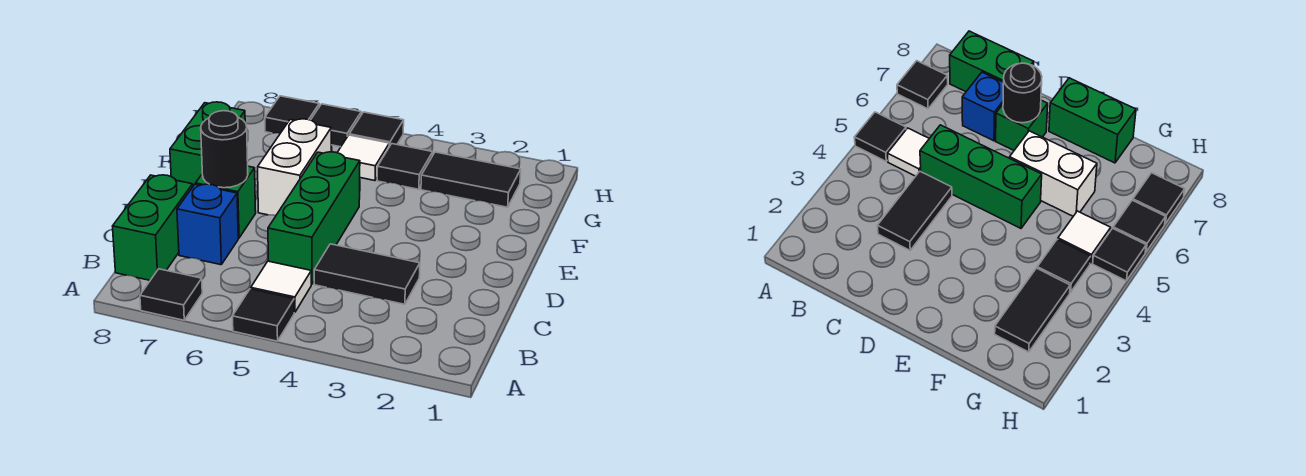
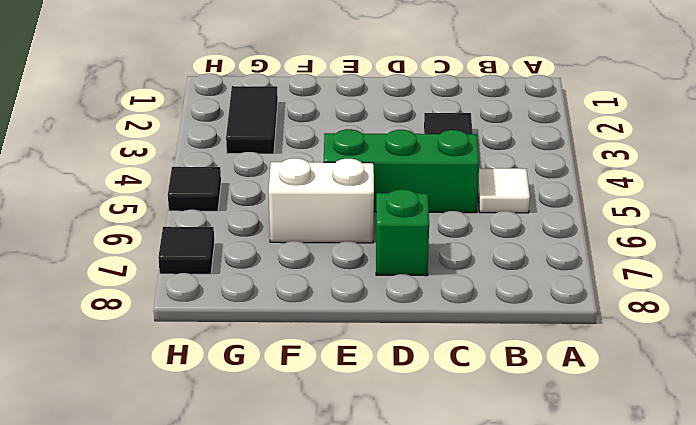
none -> black tile A5 level 1
none -> black tile A7 level 1
none -> green brick B8:C8 level 1

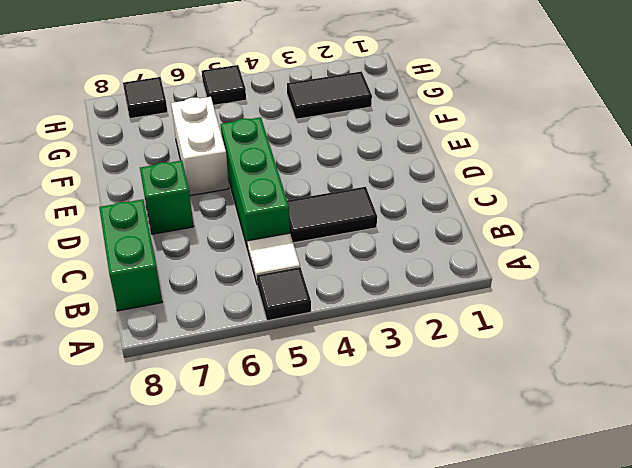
none -> black tile A7 level 1
none -> blue brick C7 level 1
none -> green brick E8:F8 level 1

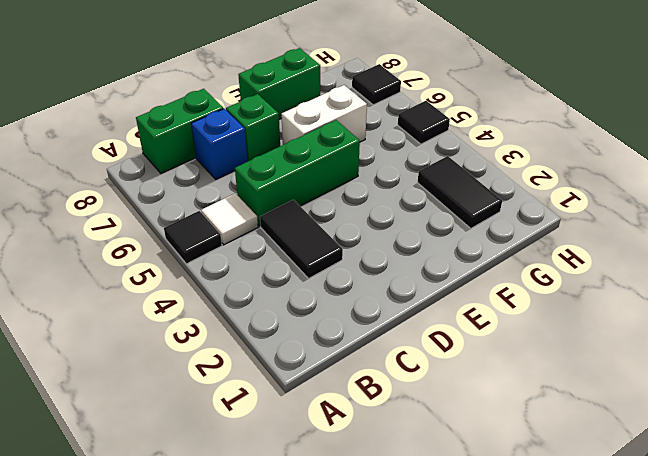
none -> black tile A7 level 1
none -> black tile G4 level 1
none -> white tile G5 level 1

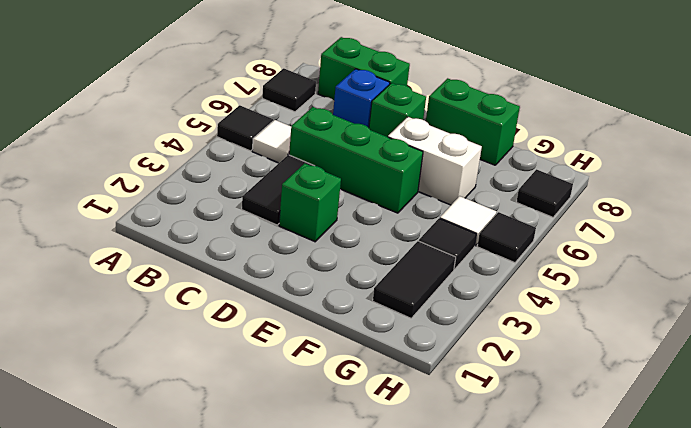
green brick D3 level 1 -> none
none -> black tile H6 level 1
none -> black round brick D7 level 2

